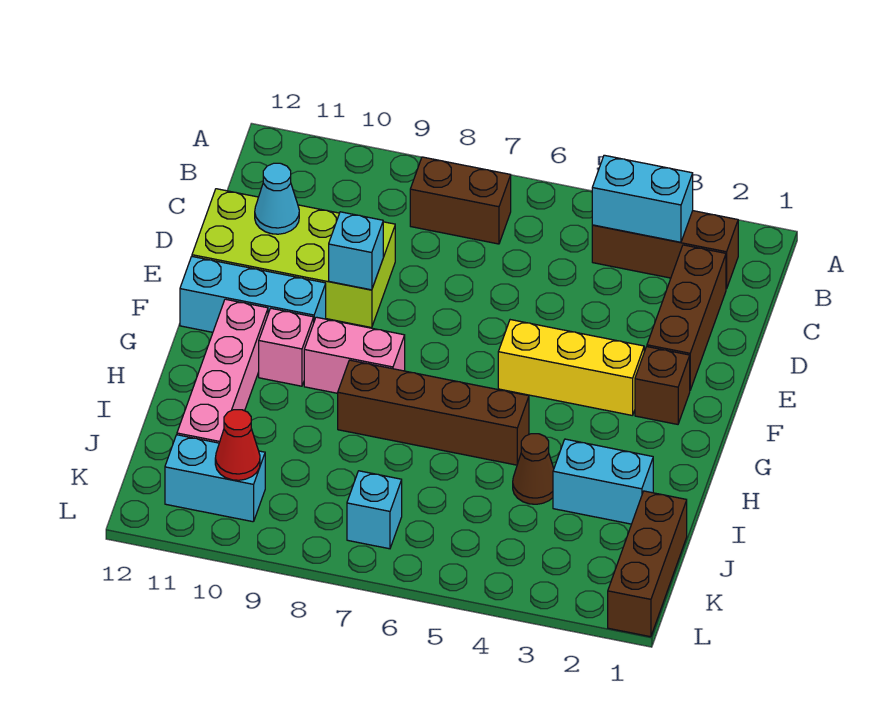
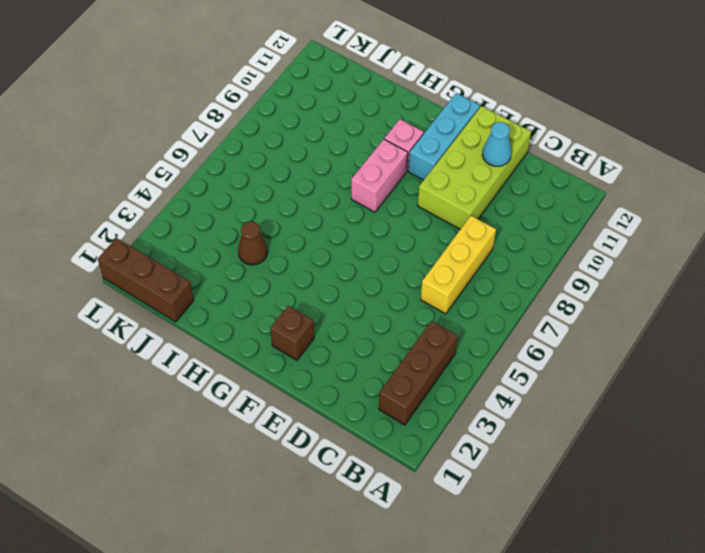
yellow brick C6:C8 level 1 -> yellow brick F3:F5 level 1
none -> brown brick B7:B8 level 1
none -> brown brick C2:E2 level 1
none -> pink brick G11:J11 level 1

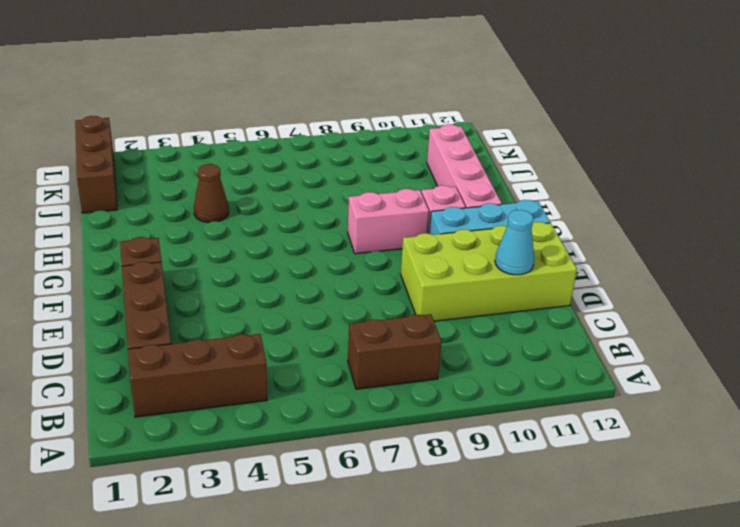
none -> yellow brick F3:F5 level 1
none -> brown brick H5:H8 level 1
none -> cyan brick I2:I3 level 1

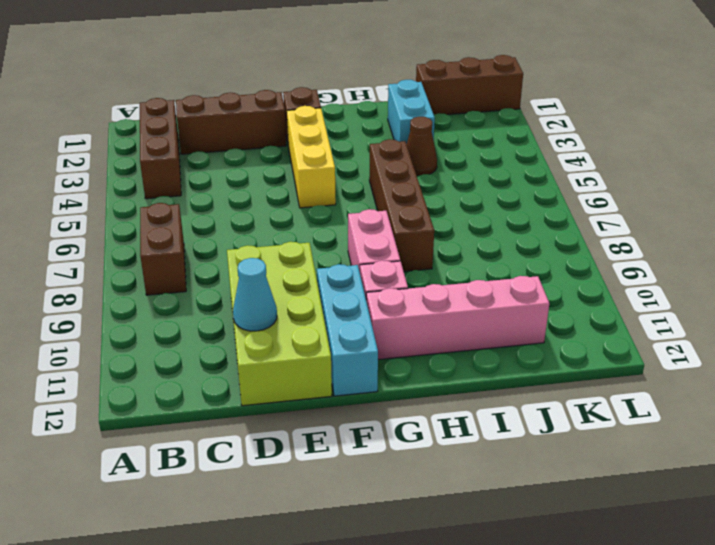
none -> cyan brick K7 level 1
none -> cyan brick K10:K11 level 1
none -> cyan brick B3:B4 level 2

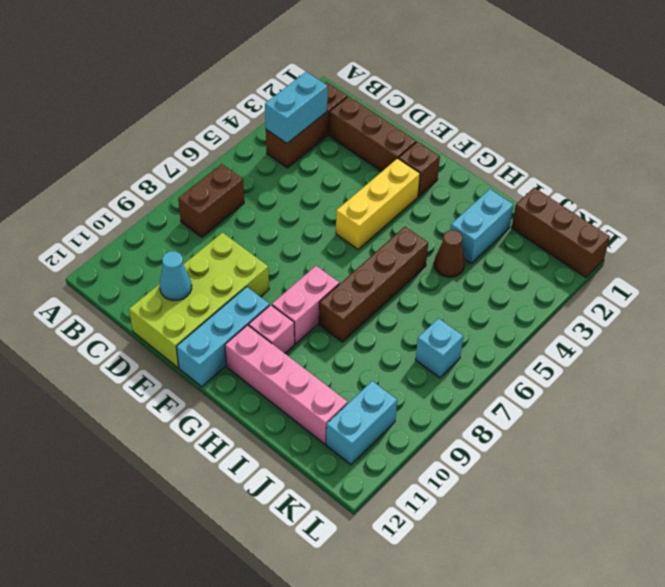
none -> cyan brick E9 level 2
none -> red cone K10 level 2

